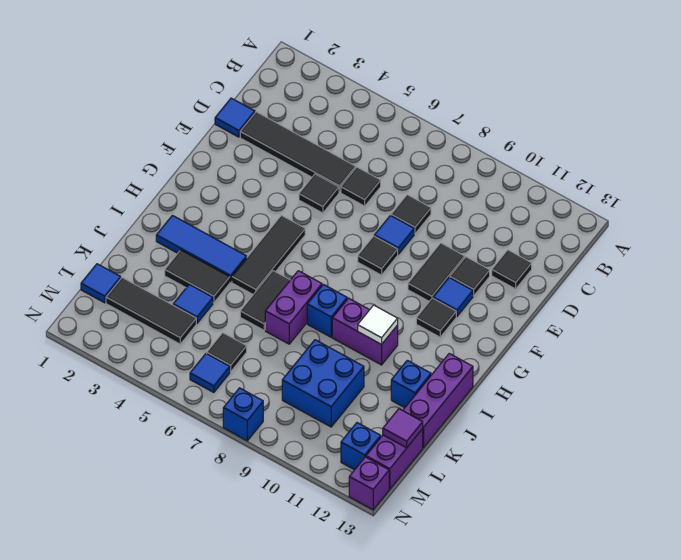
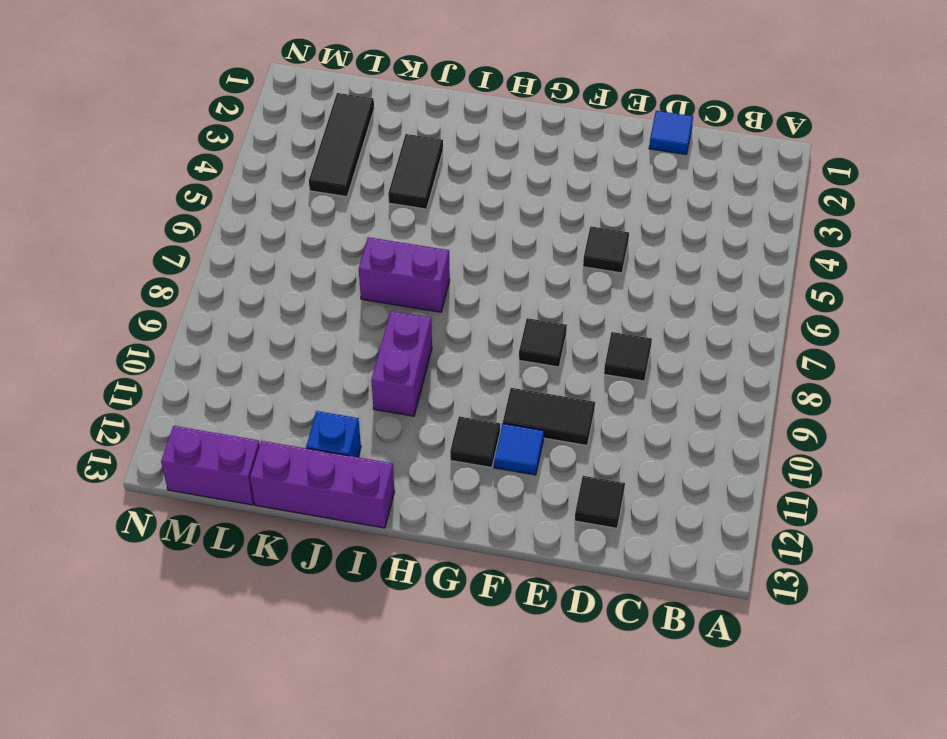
none -> black tile D2:D5 level 1
none -> black tile D6 level 1
none -> blue tile E8 level 1
none -> black tile E11 level 1

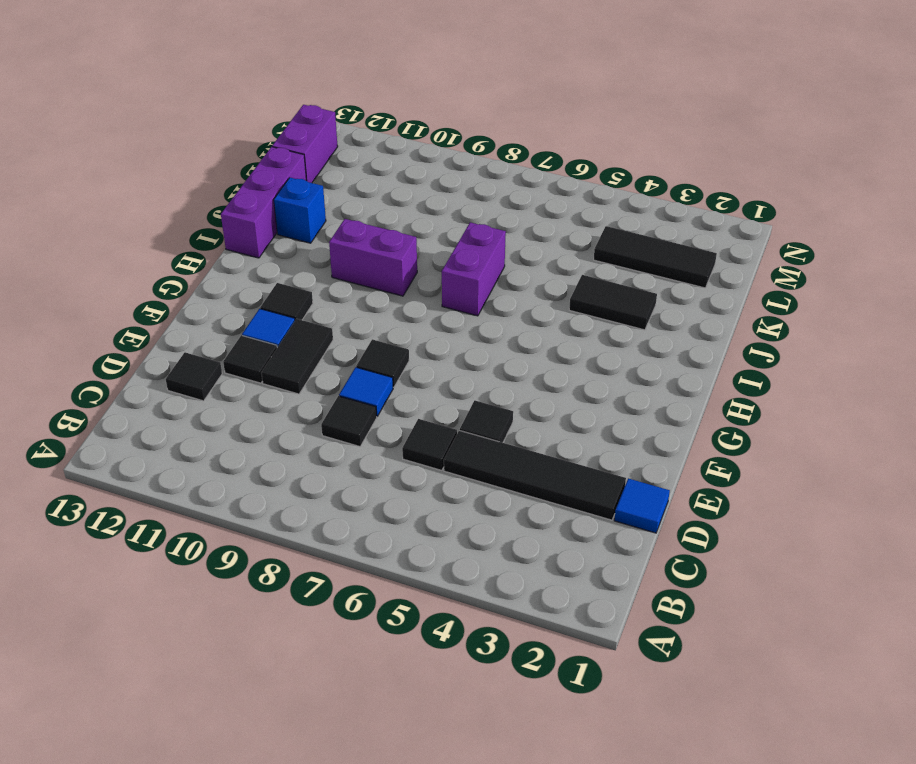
none -> black tile G5:I5 level 1
none -> blue tile I2:I4 level 1
none -> black tile I6:J6 level 1
none -> blue brick I8 level 1

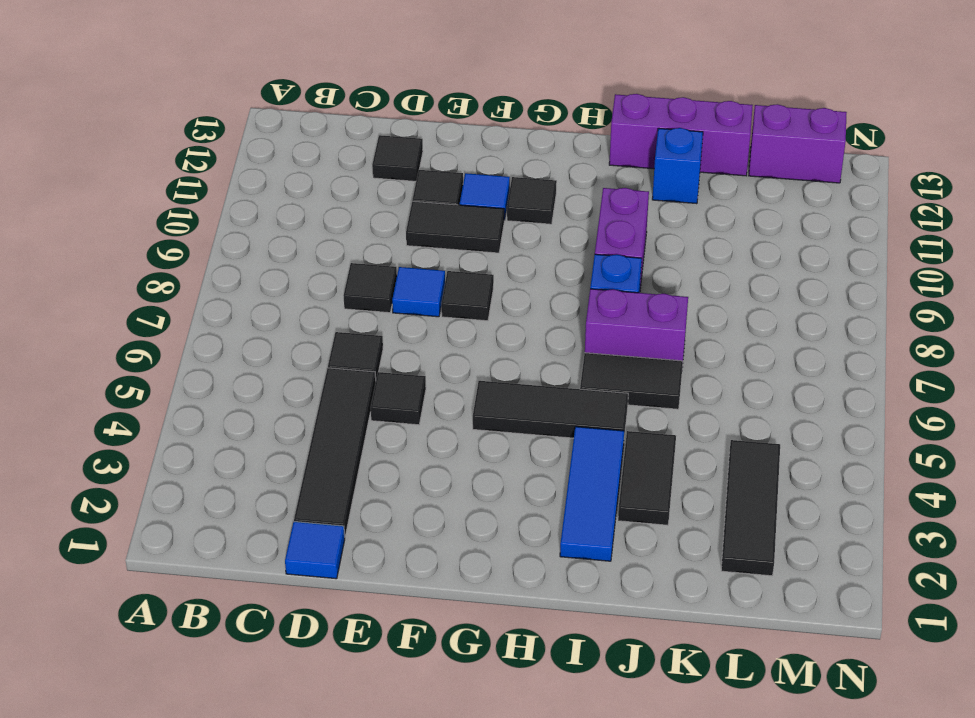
none -> blue tile K4 level 1
none -> blue brick K9:L10 level 1
none -> blue tile L1 level 1
none -> black tile L6 level 1

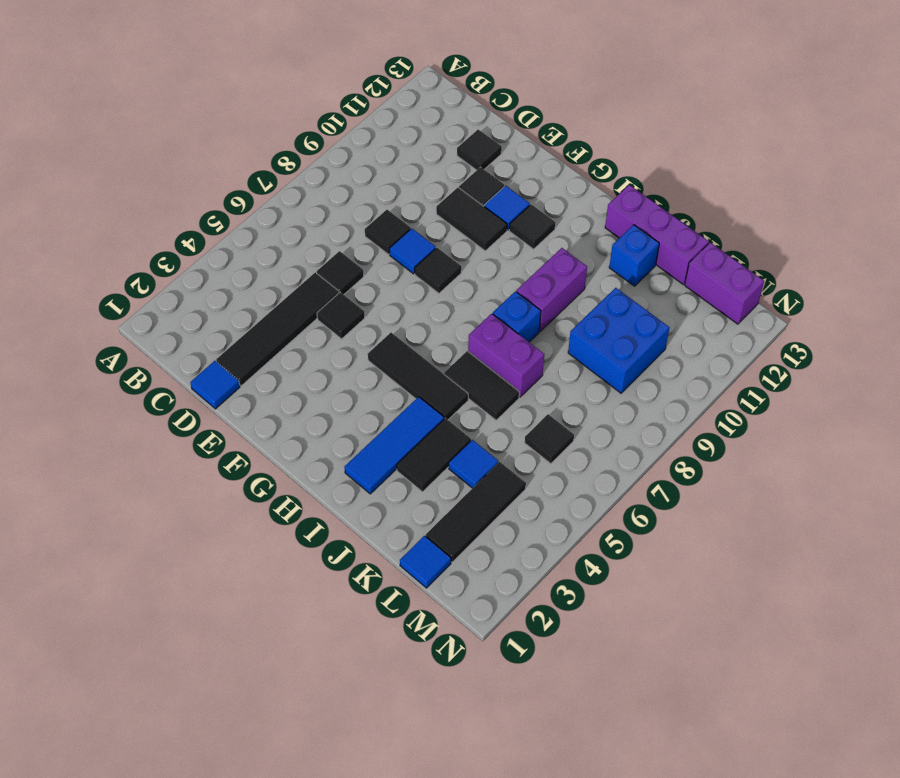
none -> blue tile M6 level 1
none -> blue brick M12 level 1
none -> blue brick N8 level 1
none -> purple brick N13 level 1

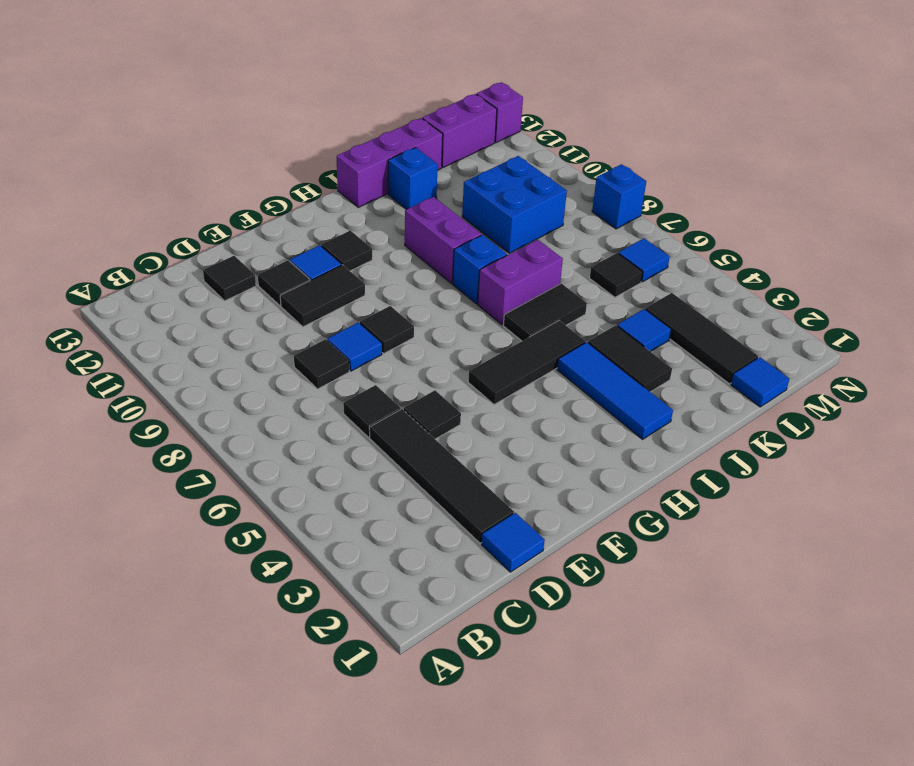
none -> blue brick M12 level 1
none -> white tile I10 level 2
none -> purple tile L13 level 2

